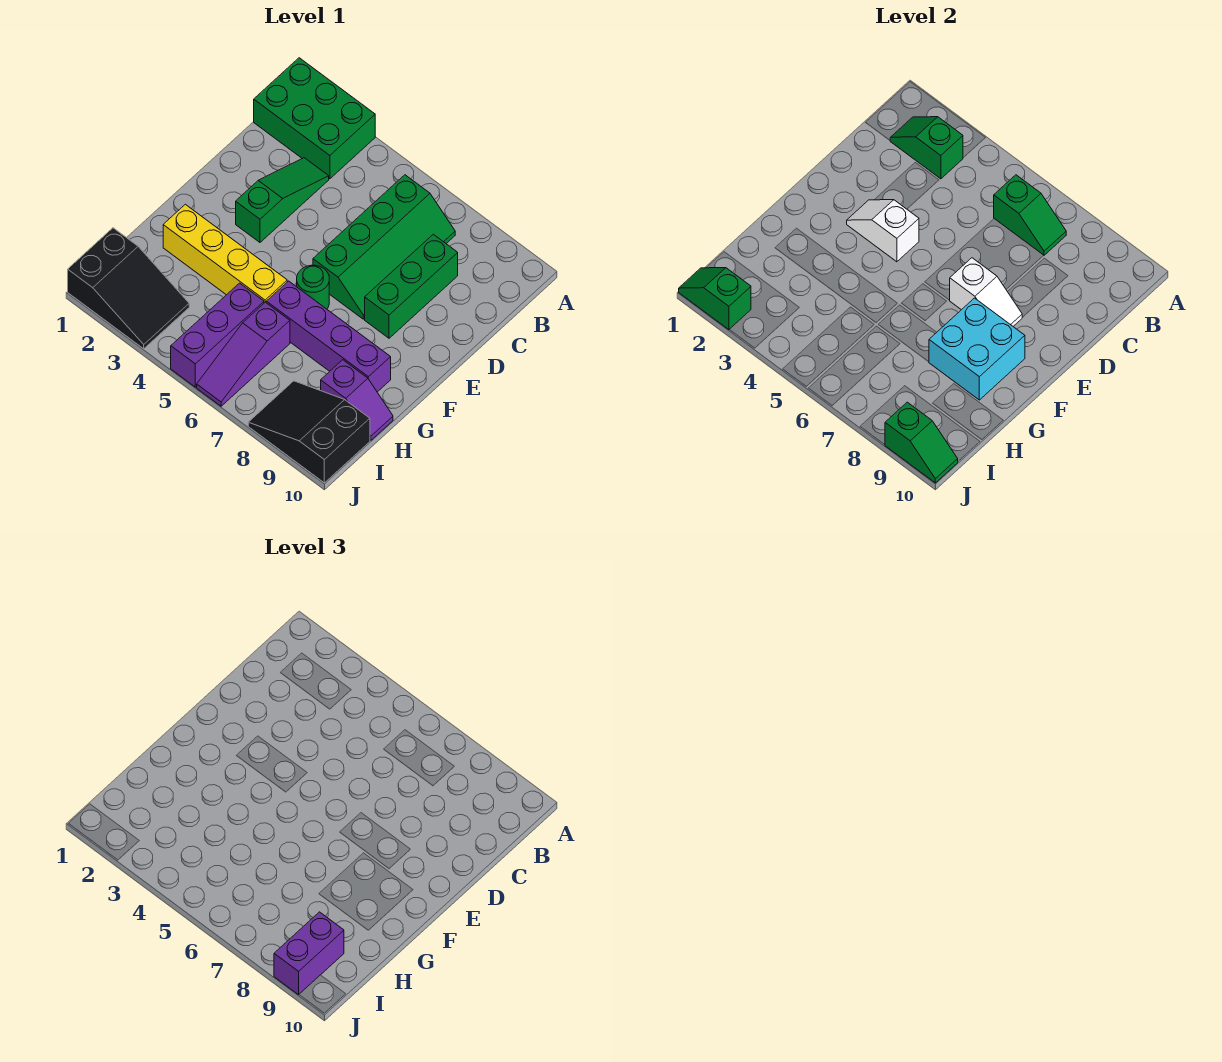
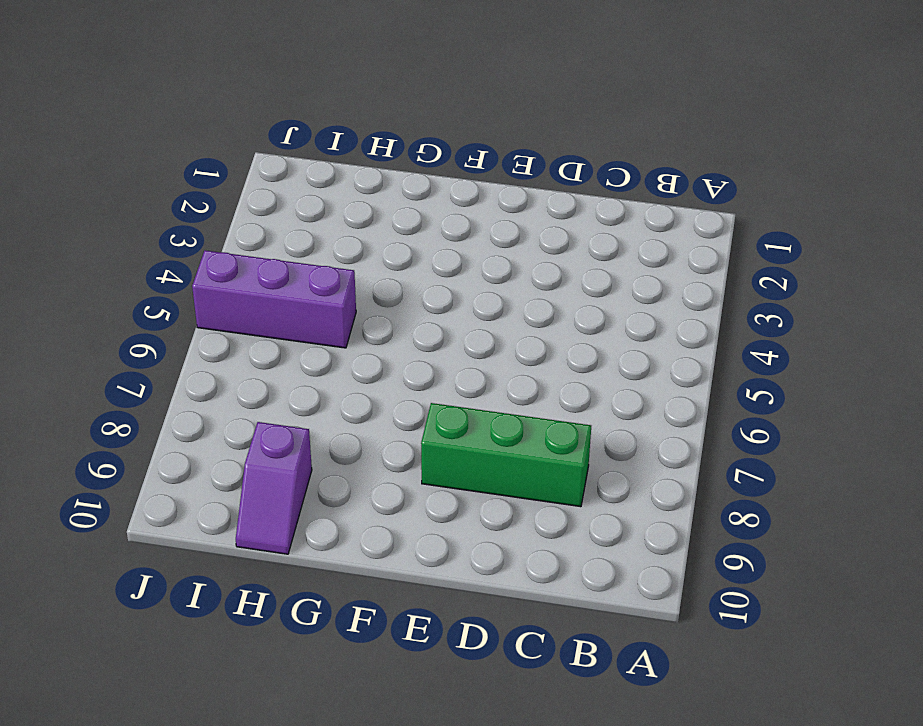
none -> green brick A1:B3 level 1
none -> green slope B6:E7 level 1 top 6
none -> green slope C3:E3 level 1 top E

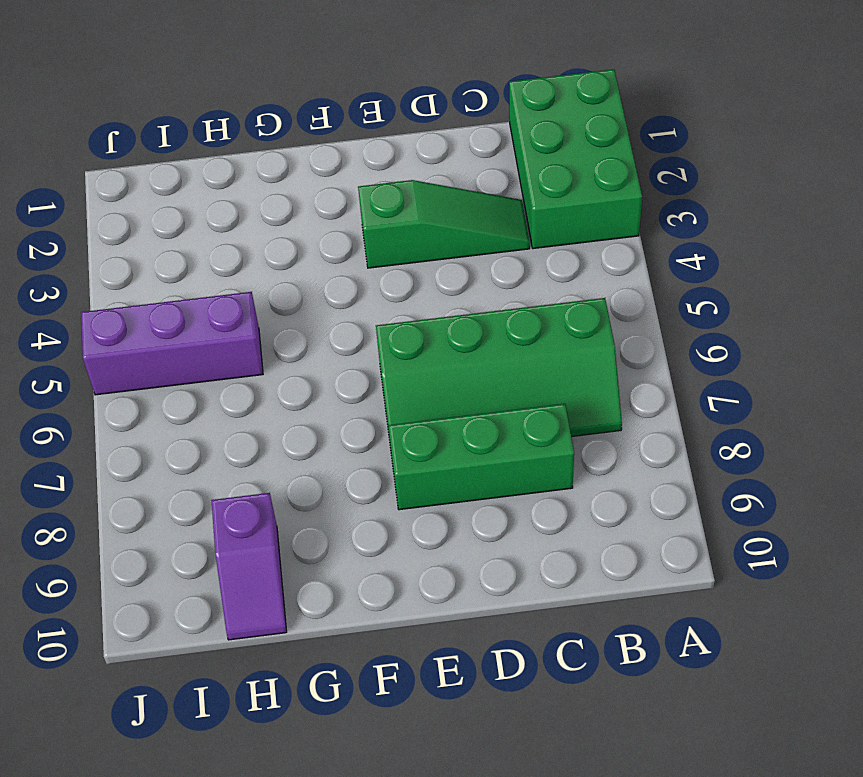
none -> green round brick F6 level 1
none -> yellow brick G2:G5 level 1
none -> purple brick G6:G9 level 1

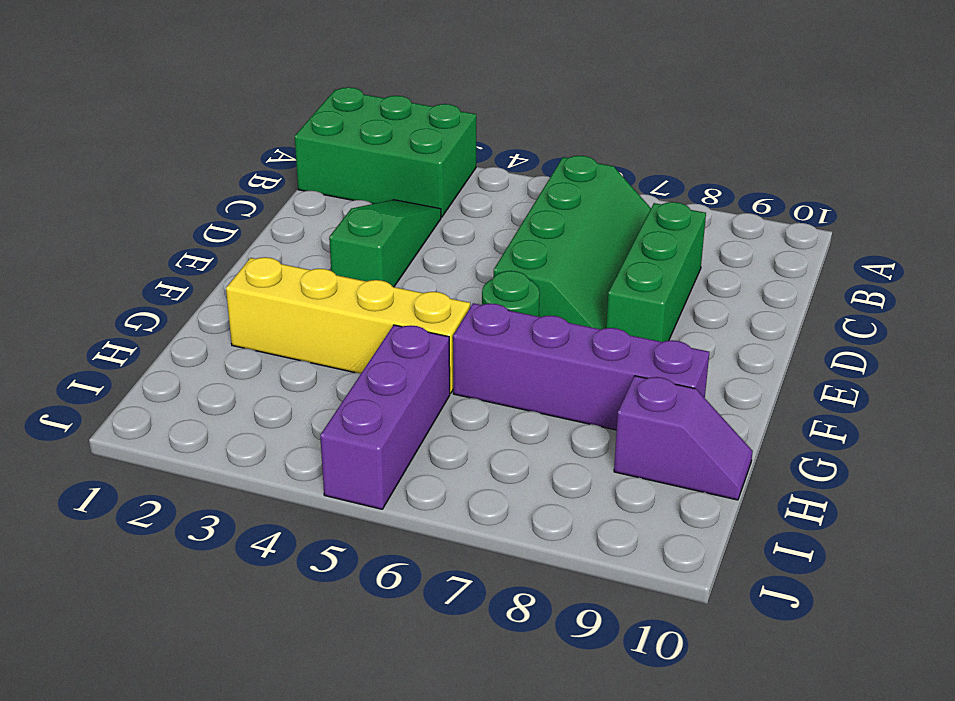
none -> purple slope H6:J6 level 1 top H
none -> black slope I1:J3 level 1 top 1
none -> black slope I8:J10 level 1 top 10

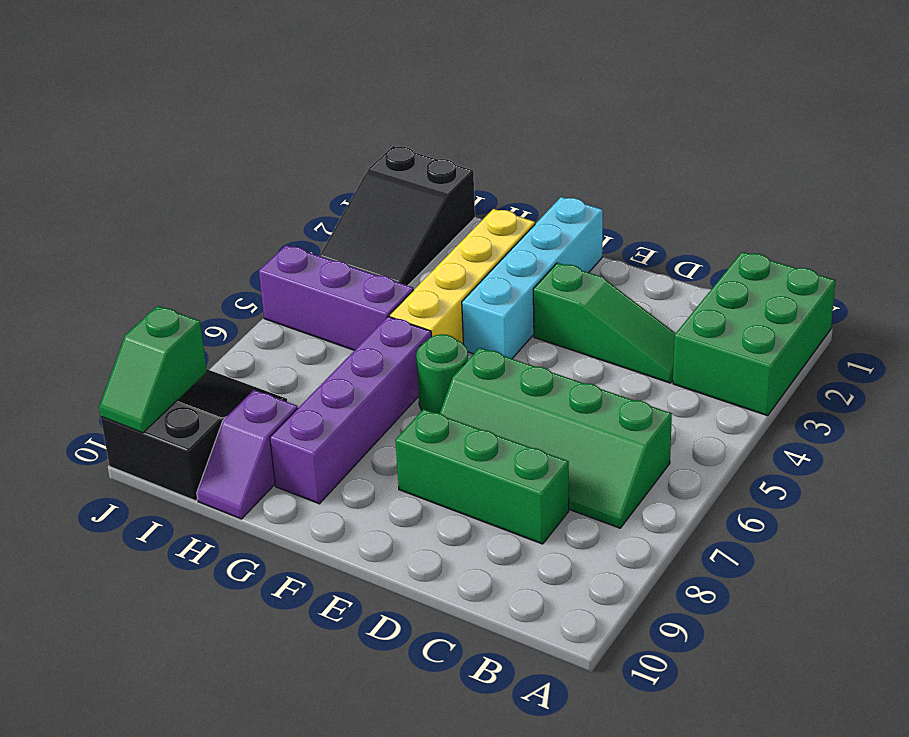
cyan brick F1:F4 level 1 -> none
none -> purple slope H6:J6 level 1 top H
none -> green slope B2:B3 level 2 top 3
none -> green slope B6:B7 level 2 top 6

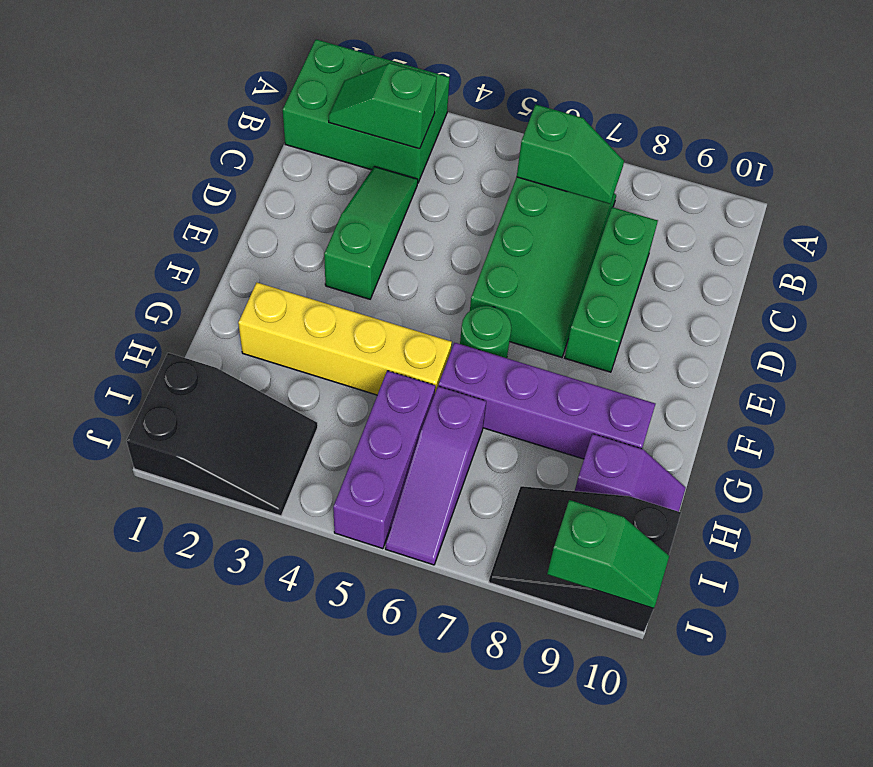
none -> white slope E3:E4 level 2 top 4
none -> white slope E7:E8 level 2 top 7
none -> cyan brick F8:G9 level 2

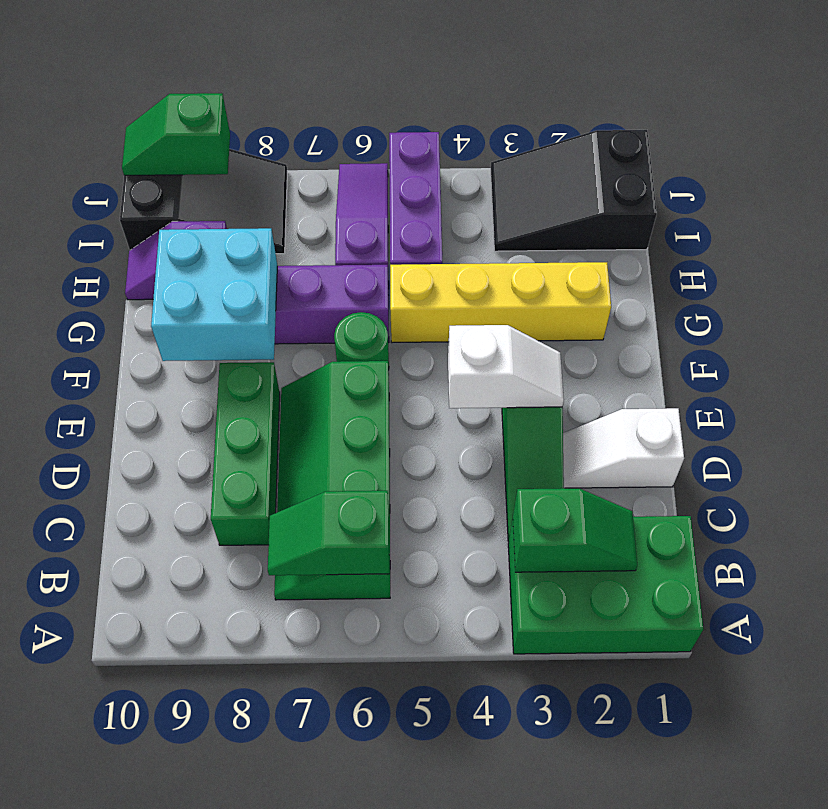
white slope D1:D2 level 1 top 1 -> white slope E7:E8 level 2 top 7
none -> green slope J1:J2 level 2 top 2
none -> purple brick I9:J9 level 3

